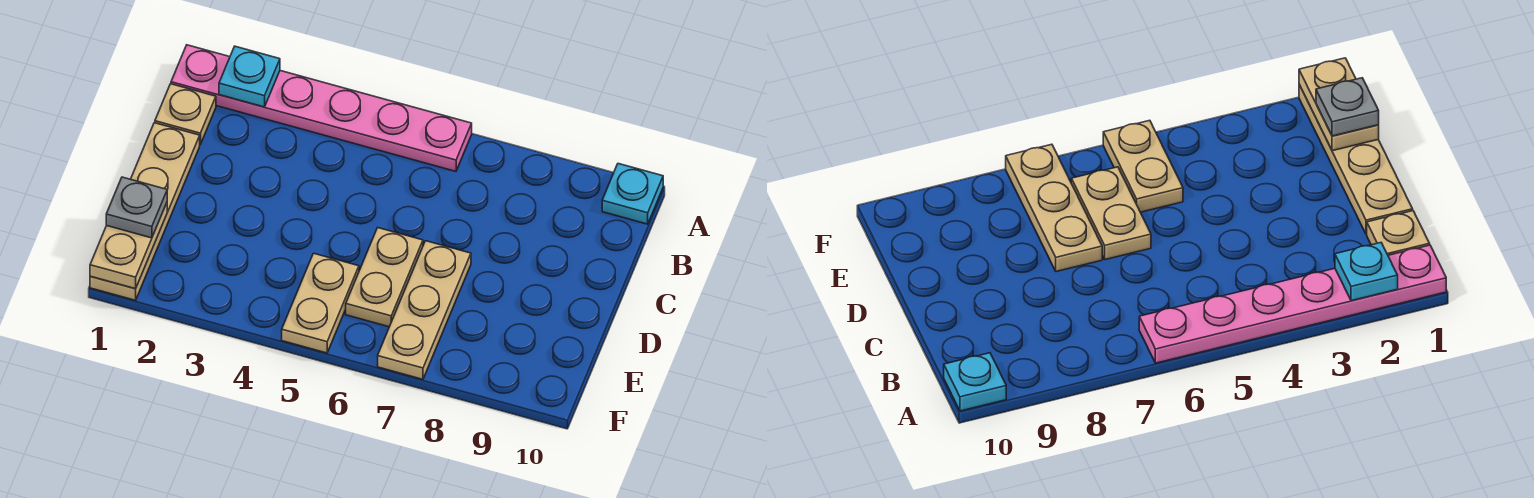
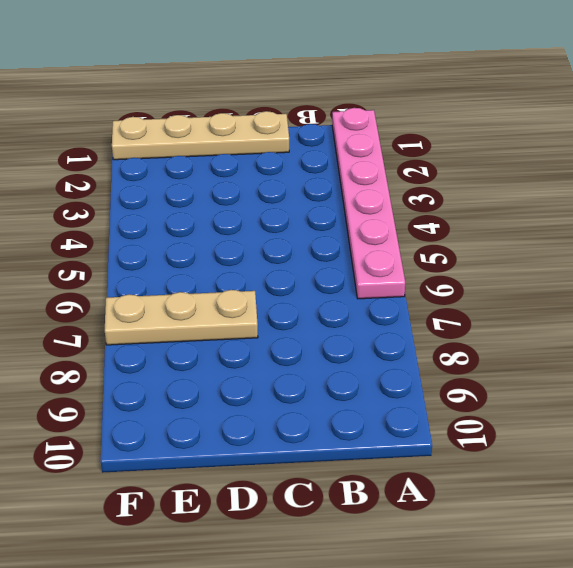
none -> cyan plate A10 level 1
none -> tan plate B1 level 1

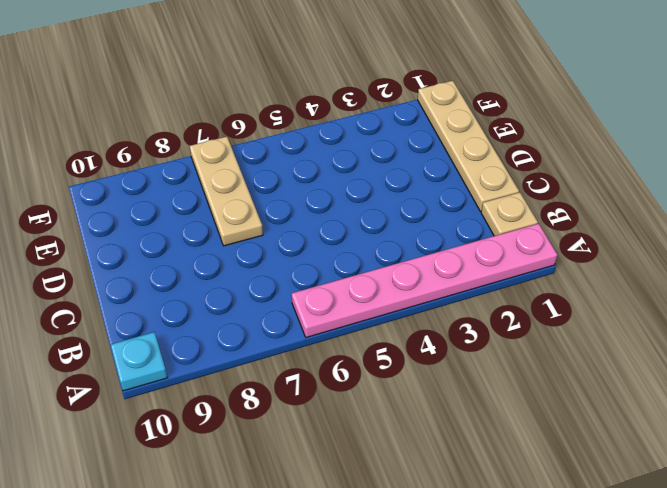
none -> tan plate D6:E6 level 1
none -> tan plate E5:F5 level 1

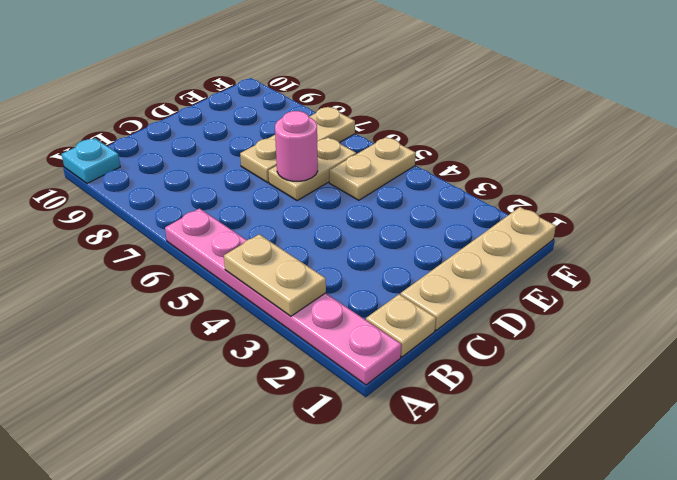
tan plate A3:A4 level 2 -> tan plate E1:F1 level 2
pink round brick D6 level 2 -> none
none -> cyan plate A2 level 2
none -> grey plate E1 level 3

